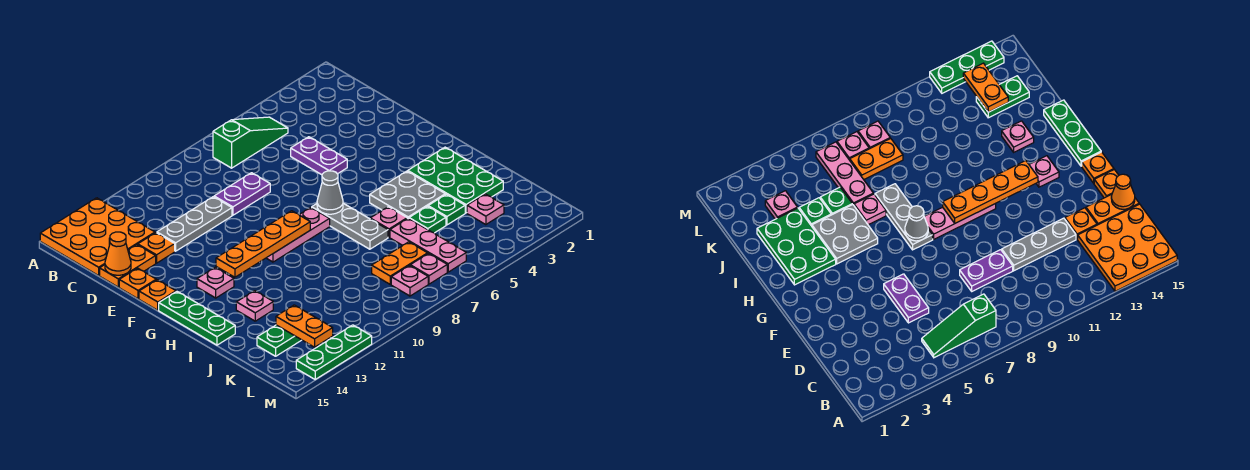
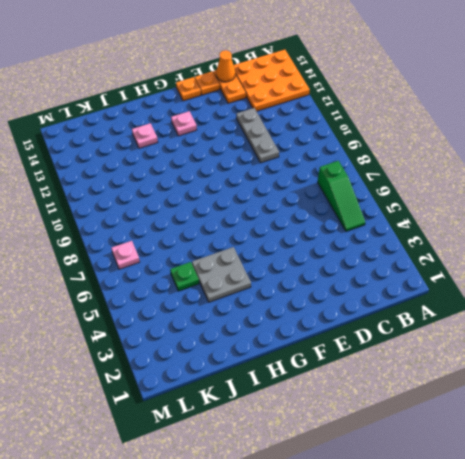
none -> purple plate D5:E5 level 1
none -> purple plate D8:D9 level 1
none -> orange plate D13 level 1
none -> grey plate G7:I7 level 1

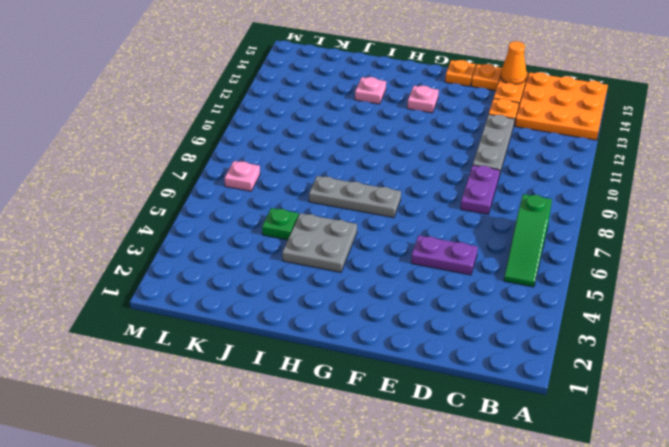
none -> pink plate G8:G10 level 1
none -> green plate G15:I15 level 1
none -> green plate H2:J3 level 1
none -> pink plate I6 level 1

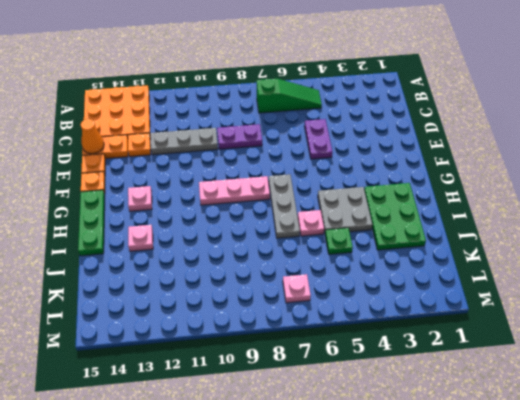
none -> green plate J4 level 1
none -> pink plate J6:L6 level 1
none -> pink plate K3 level 1
none -> orange plate K7:K8 level 1

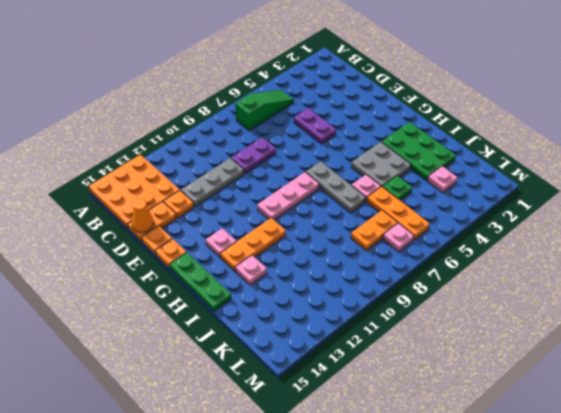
orange plate H11:H13 level 1 -> none
orange plate J6:L6 level 1 -> pink plate J6:L6 level 1
none -> green plate J4 level 1
none -> green plate K13:K14 level 1
none -> pink plate L8 level 1
none -> green plate M12:M14 level 1

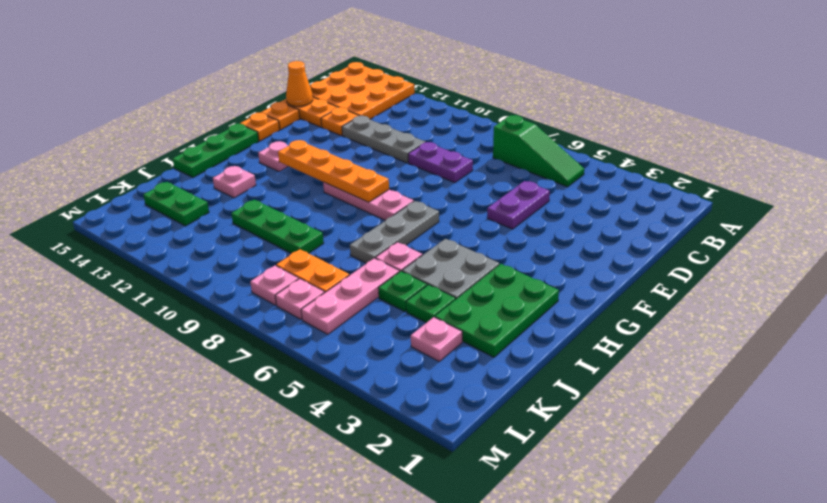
green plate J9:J11 level 1 -> green plate M12:M14 level 1
none -> grey cone G7 level 2
none -> orange plate K13:L13 level 2

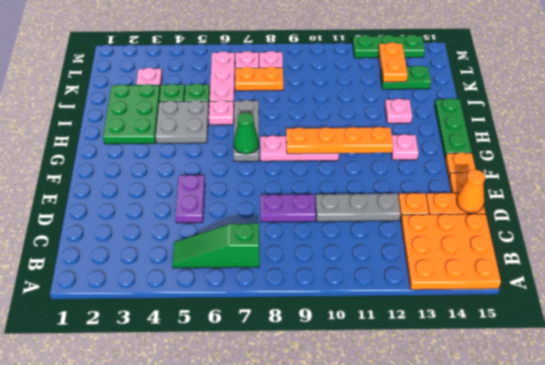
green cone G7 level 2 -> grey cone G7 level 2

